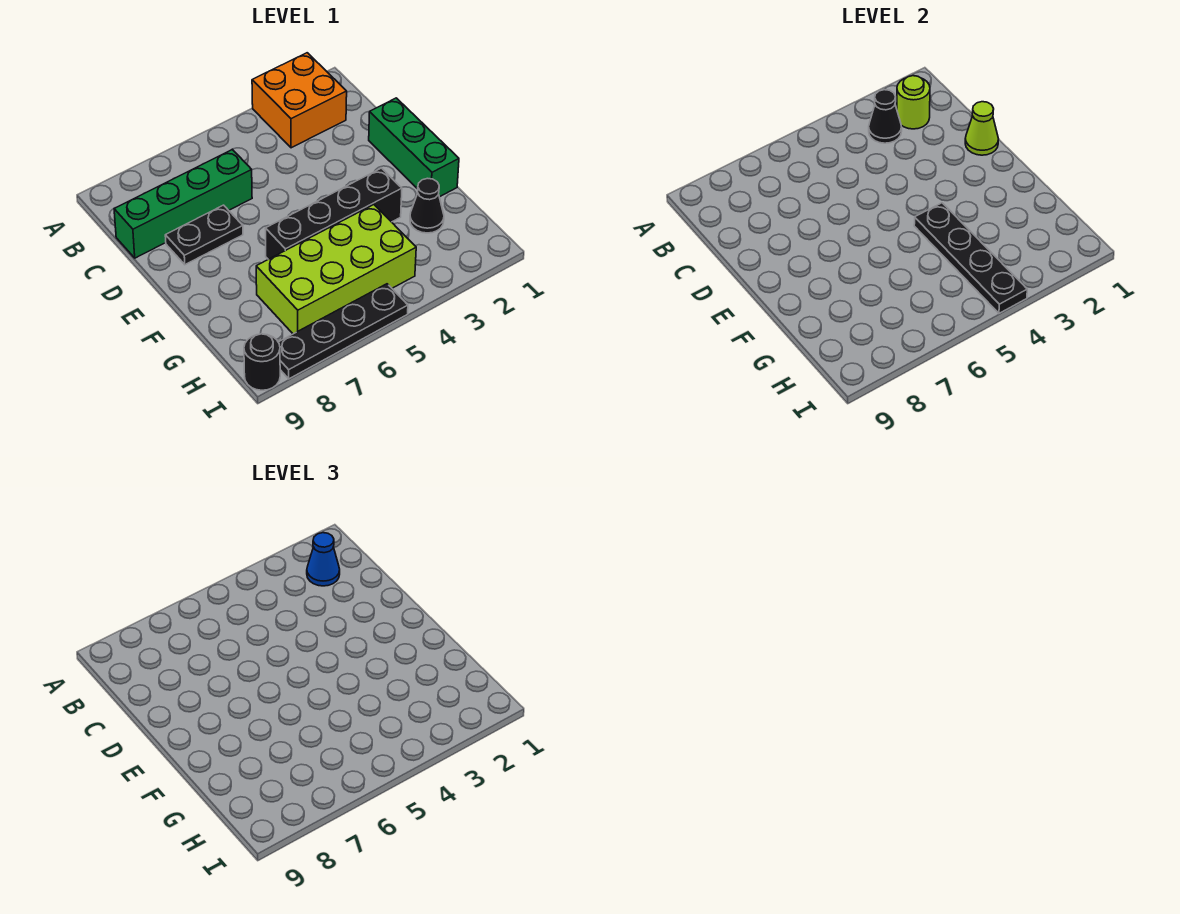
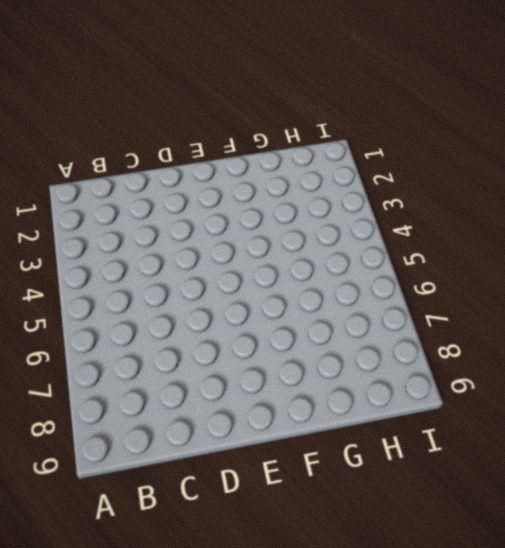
none -> orange brick A2:B3 level 1
none -> green brick C6:C9 level 1
none -> green brick D1:F1 level 1

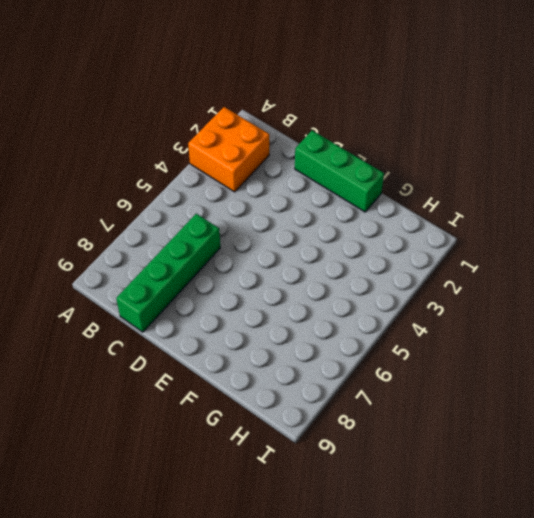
none -> black plate D7:D8 level 1
none -> black brick F3:F6 level 1
none -> black cone G2 level 1

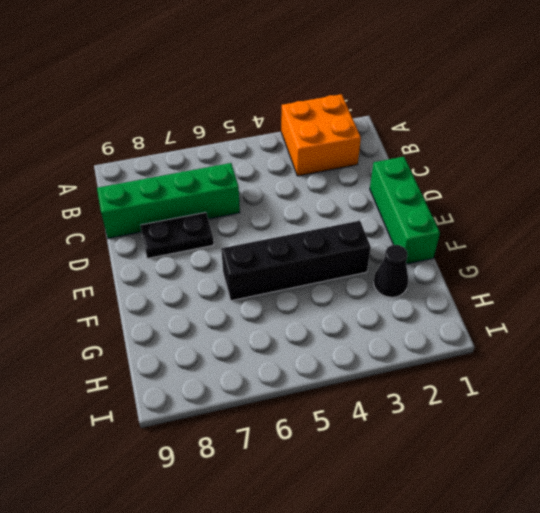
none -> lime brick G4:H7 level 1
none -> black plate I5:I8 level 1
none -> black round brick I9 level 1

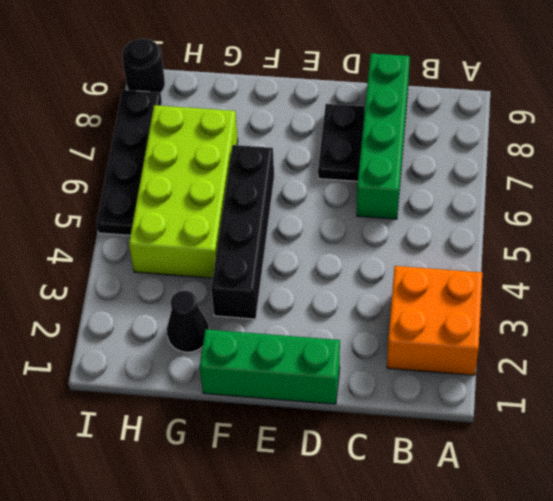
none -> lime round brick B2 level 2
none -> black cone B3 level 2
none -> lime cone D1 level 2

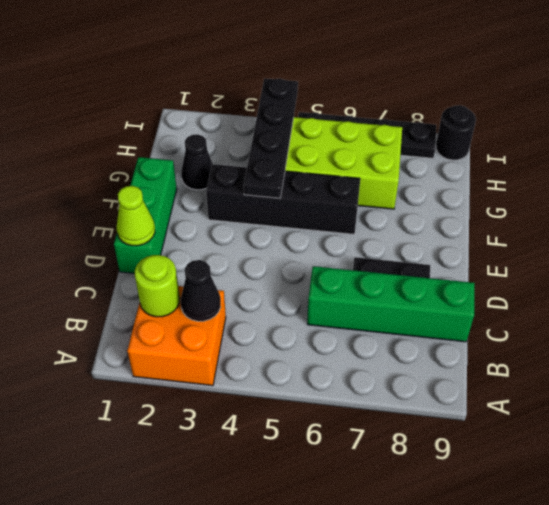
none -> blue cone B2 level 3

